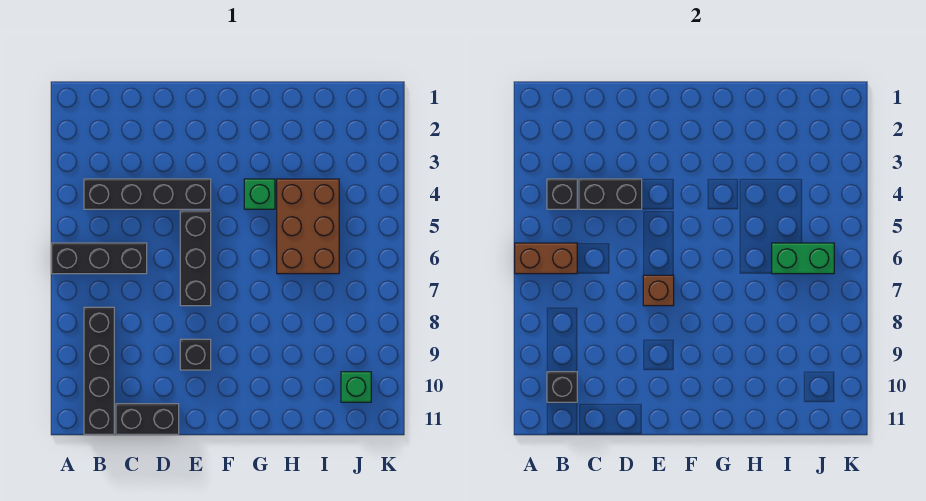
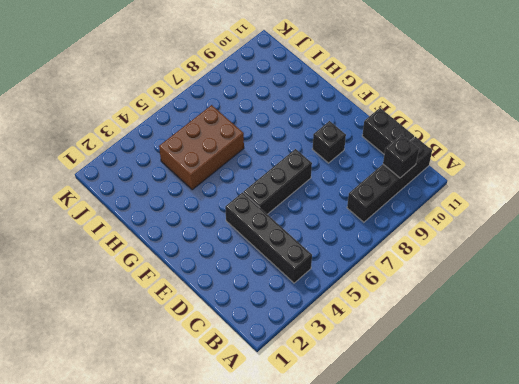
none -> black brick A6:C6 level 1
none -> green brick G4 level 1
none -> green brick J10 level 1

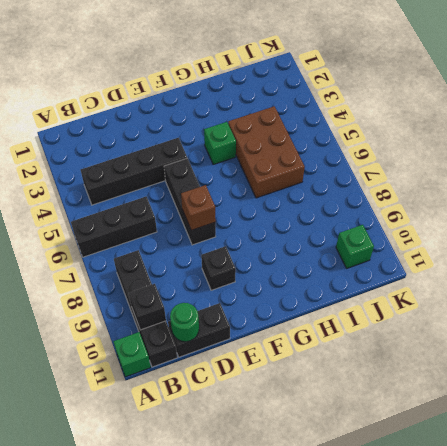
green brick A11 level 1 -> none
green round brick C11 level 2 -> none
none -> brown brick A6:B6 level 2
none -> black brick B4 level 2
none -> black brick C4:D4 level 2

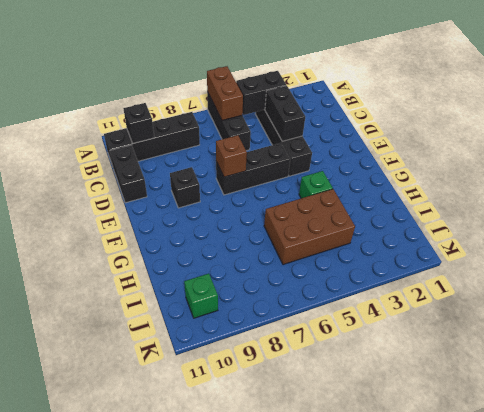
black brick B4:B5 level 2 -> black brick B4 level 2
none -> green brick I6:J6 level 2

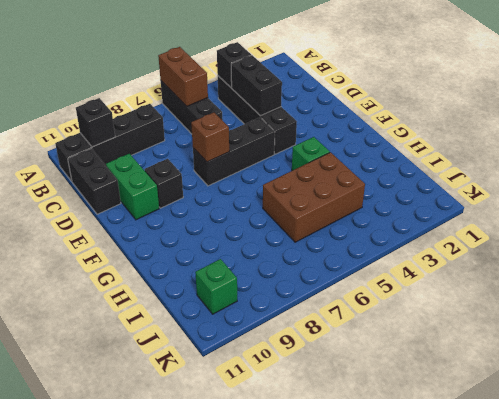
green brick D10:E10 level 1 -> green brick I6:J6 level 2

